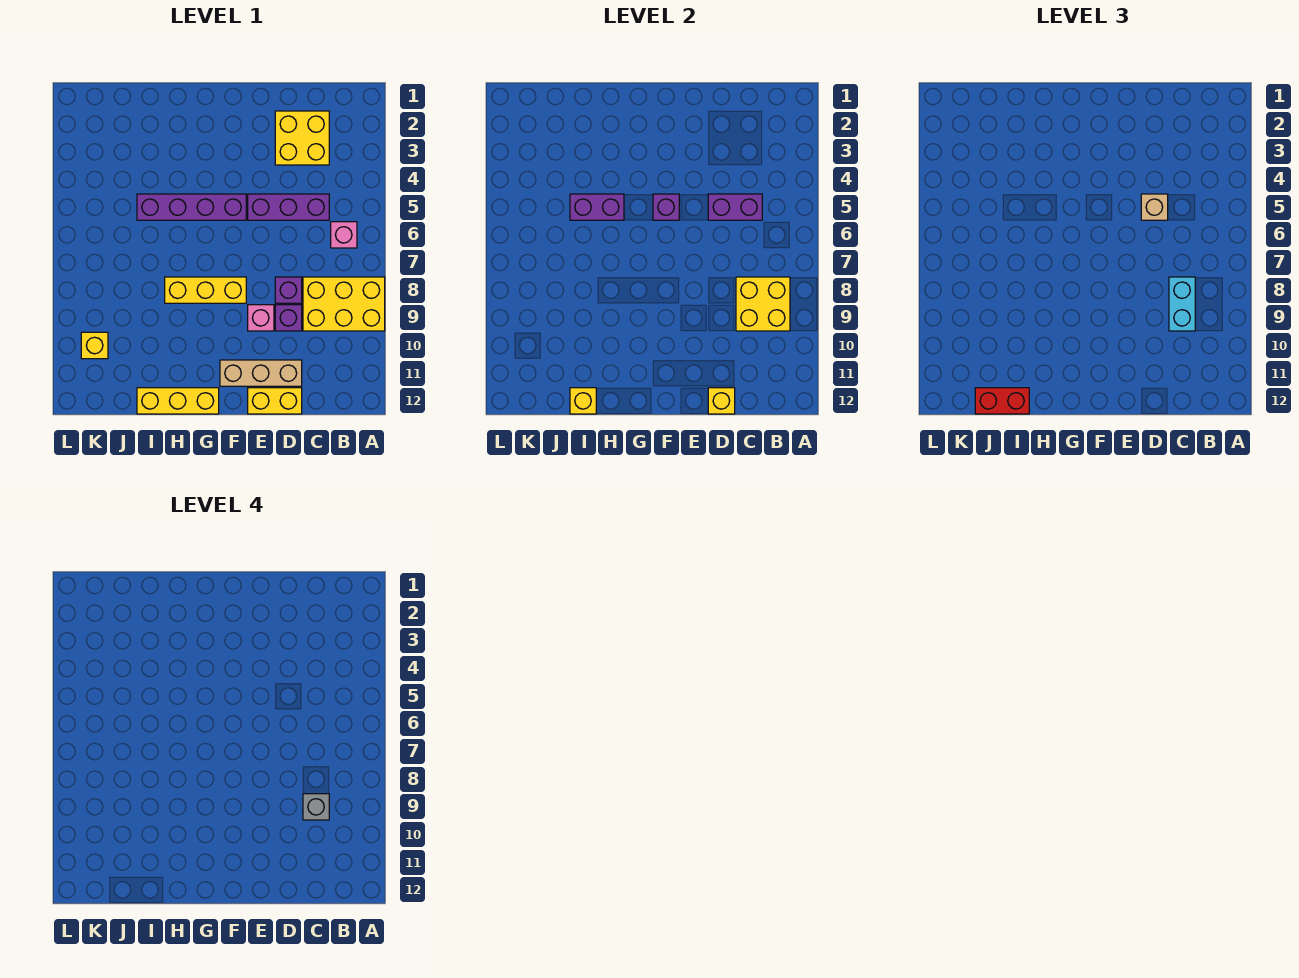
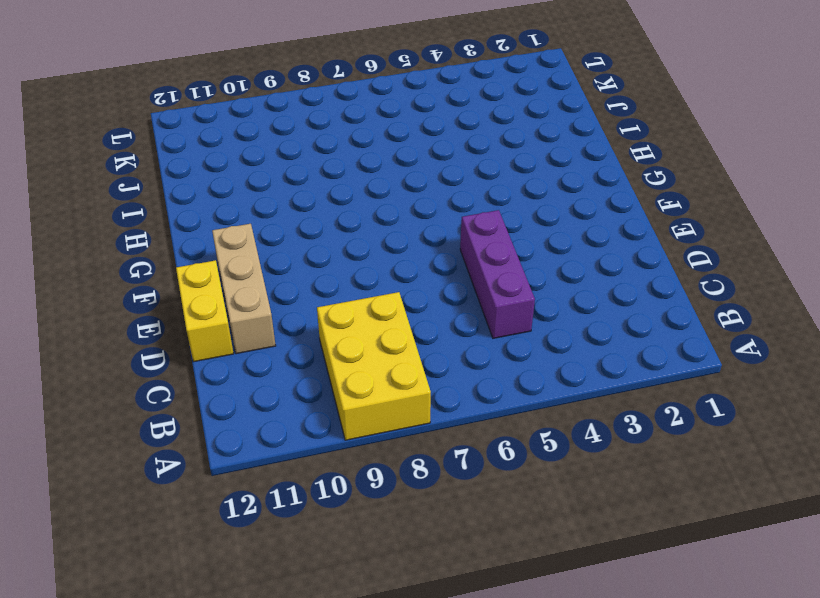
none -> pink brick B6 level 1
none -> yellow brick C2:D3 level 1
none -> purple brick D8 level 1

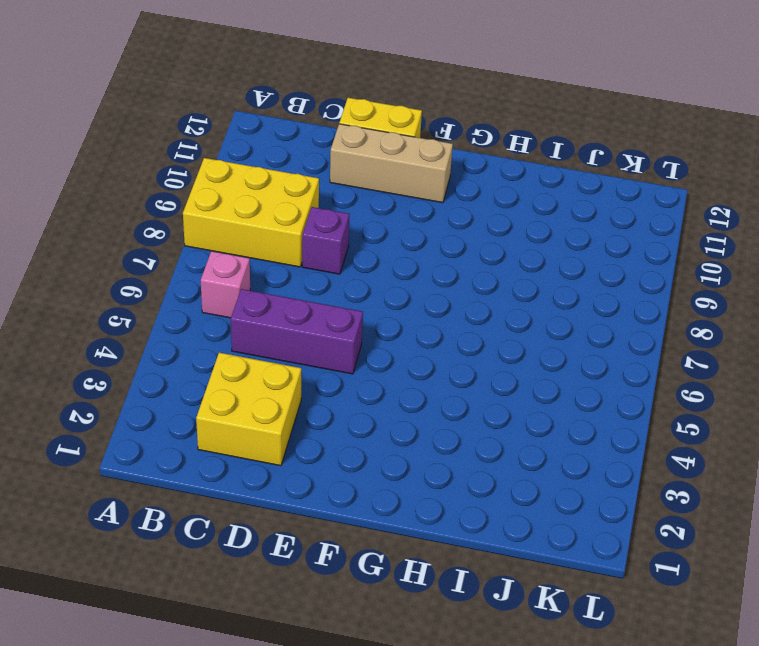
none -> purple brick D9 level 1
none -> pink brick E9 level 1
none -> purple brick F5:I5 level 1

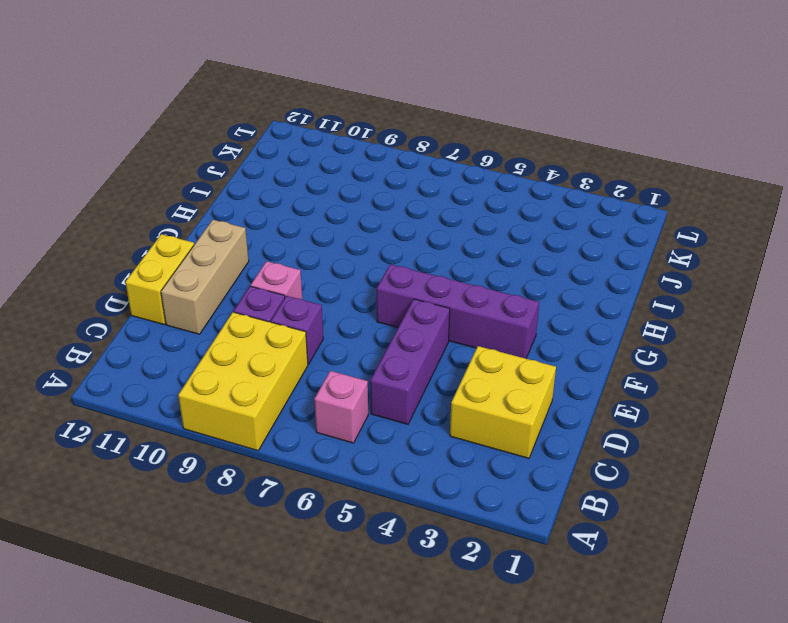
purple brick F3:F6 level 1 -> purple brick F5:I5 level 1
none -> yellow brick F8:H8 level 1
none -> yellow brick G12:I12 level 1
none -> yellow brick K10 level 1

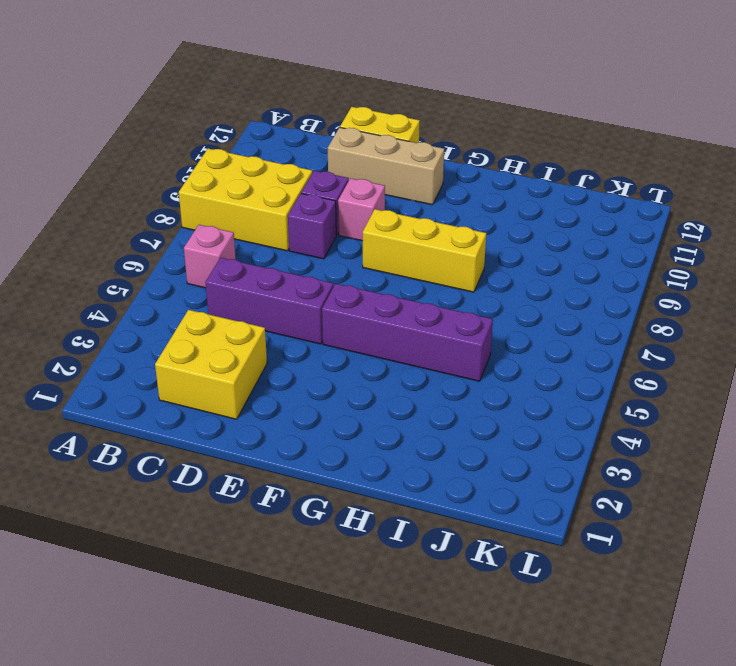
none -> yellow brick G12:I12 level 1
none -> yellow brick K10 level 1
none -> yellow brick B8:C9 level 2

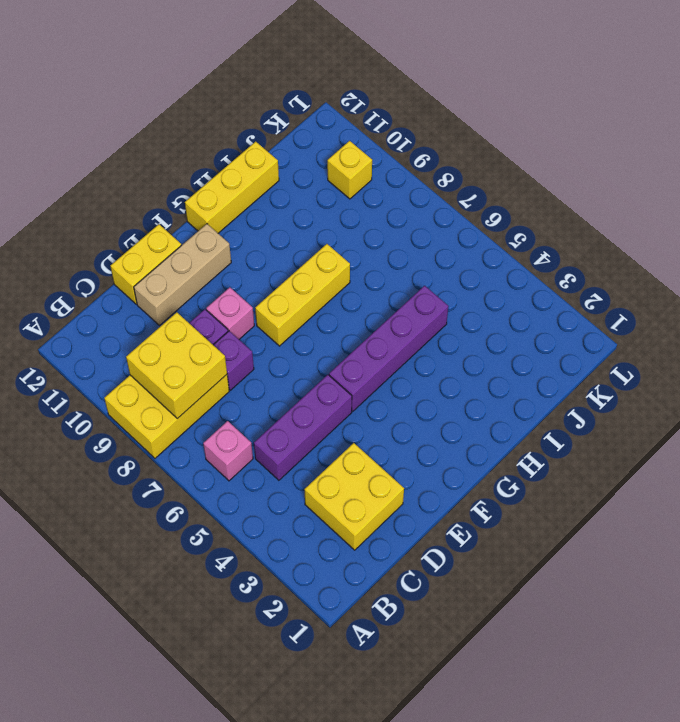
none -> purple brick C5:D5 level 2
none -> yellow brick D12 level 2
none -> purple brick F5 level 2

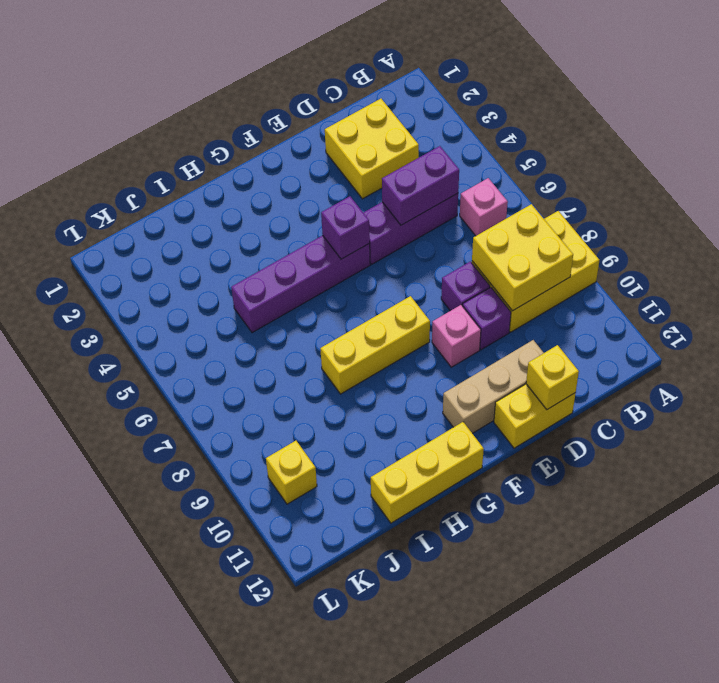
none -> purple brick H5:I5 level 2
none -> yellow brick I12 level 2
none -> cyan brick C8:C9 level 3

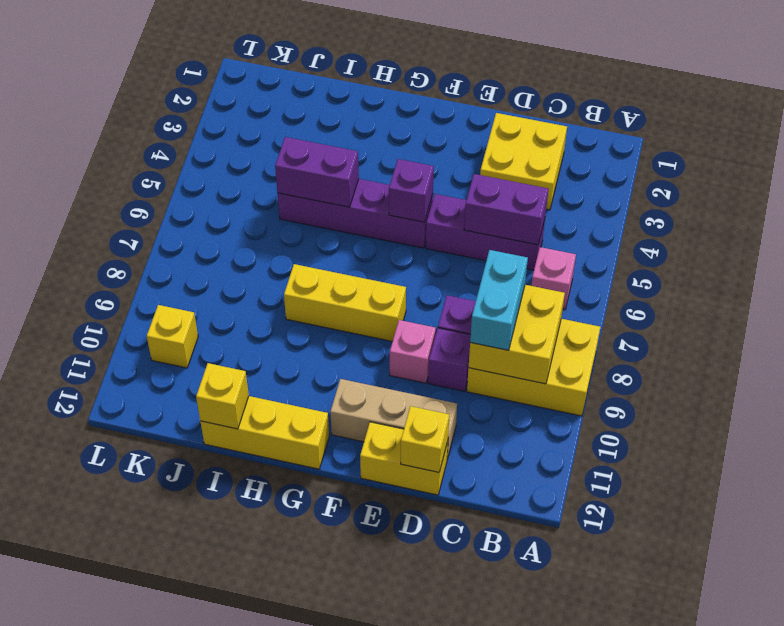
none -> tan brick D5 level 3
none -> red brick I12:J12 level 3
none -> grey brick C9 level 4

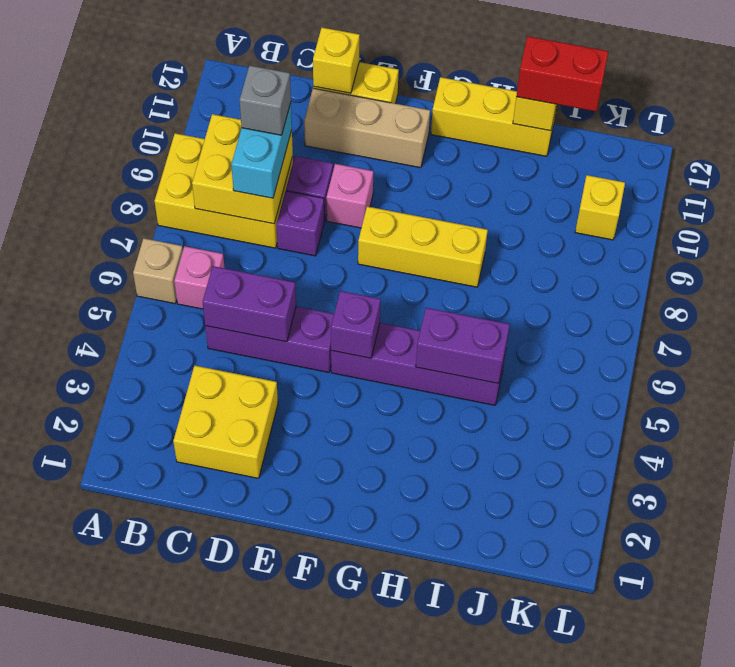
tan brick A6 level 1 -> tan brick D5 level 3

